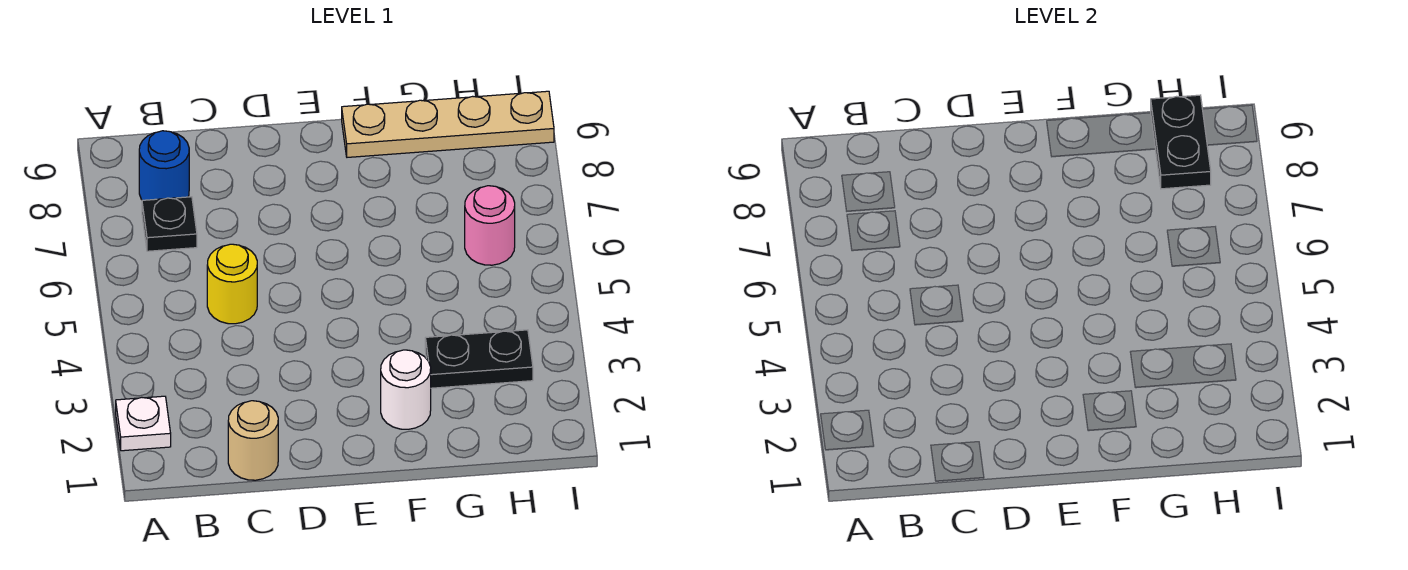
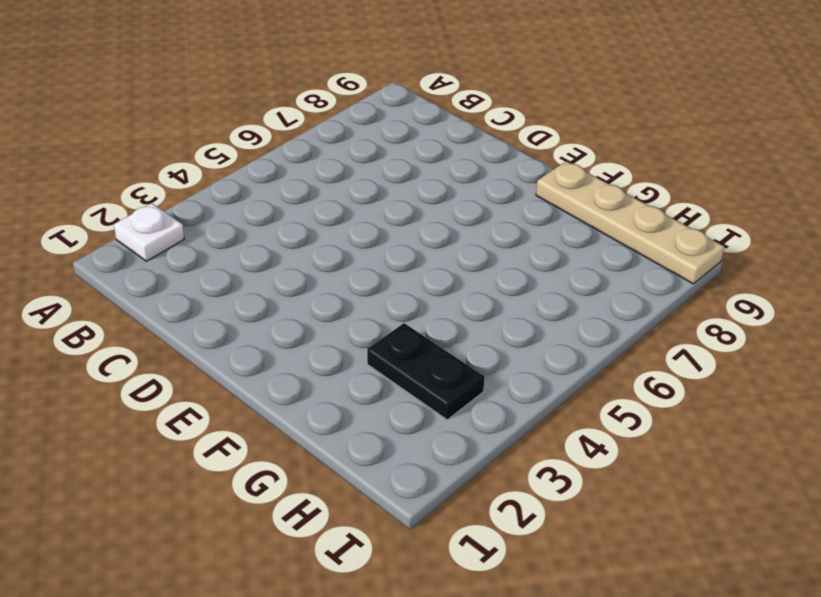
none -> black plate B7 level 1
none -> blue round brick B8 level 1

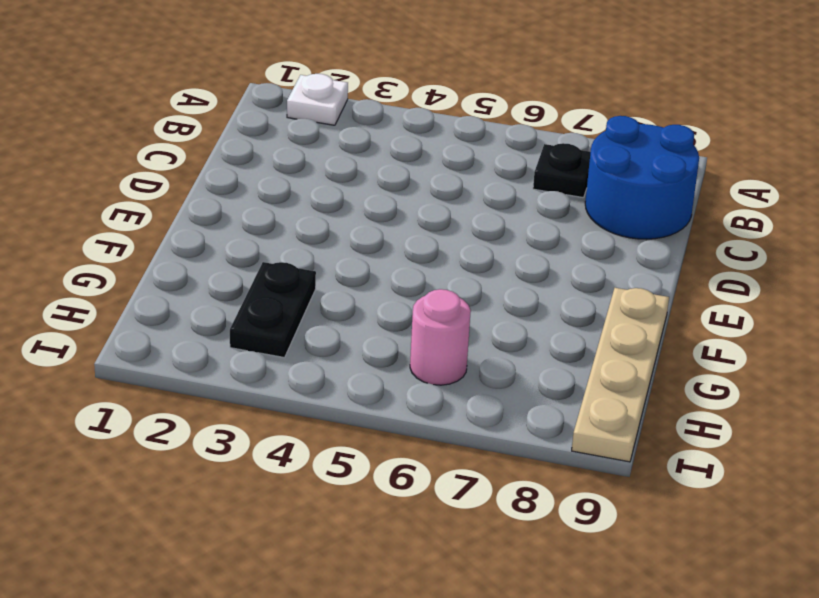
blue round brick B8:C9 level 1 -> blue round brick B8 level 1
none -> tan round brick C1 level 1
none -> yellow round brick C5 level 1

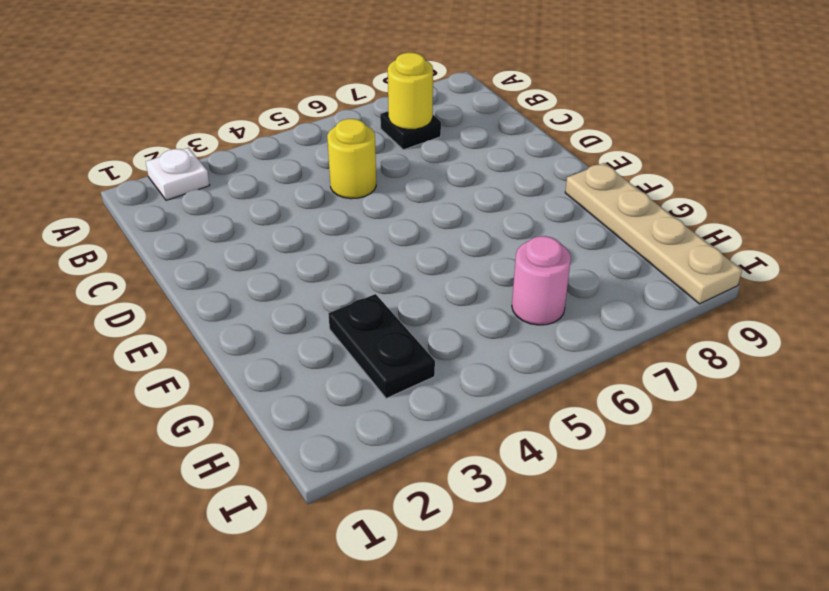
yellow round brick B7 level 2 -> none
none -> blue round brick B8 level 1
none -> tan round brick C1 level 1

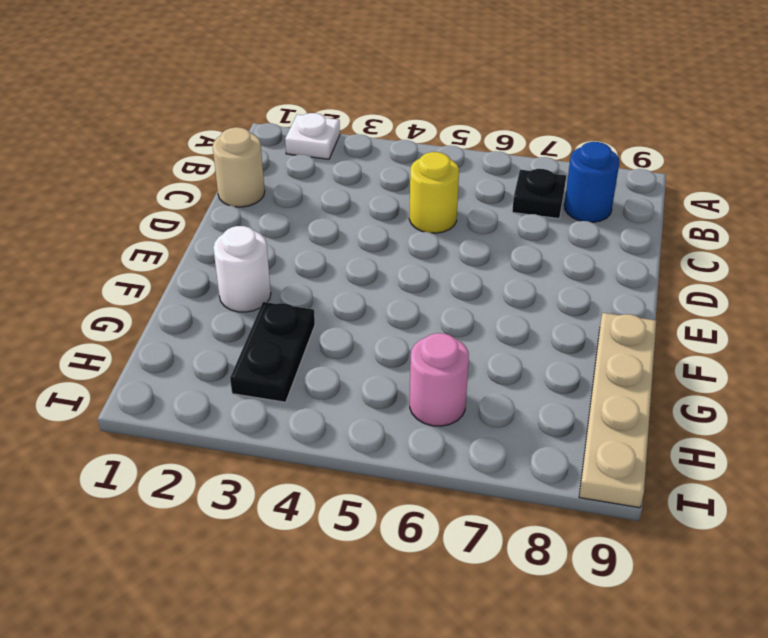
none -> black plate H8:H9 level 2

